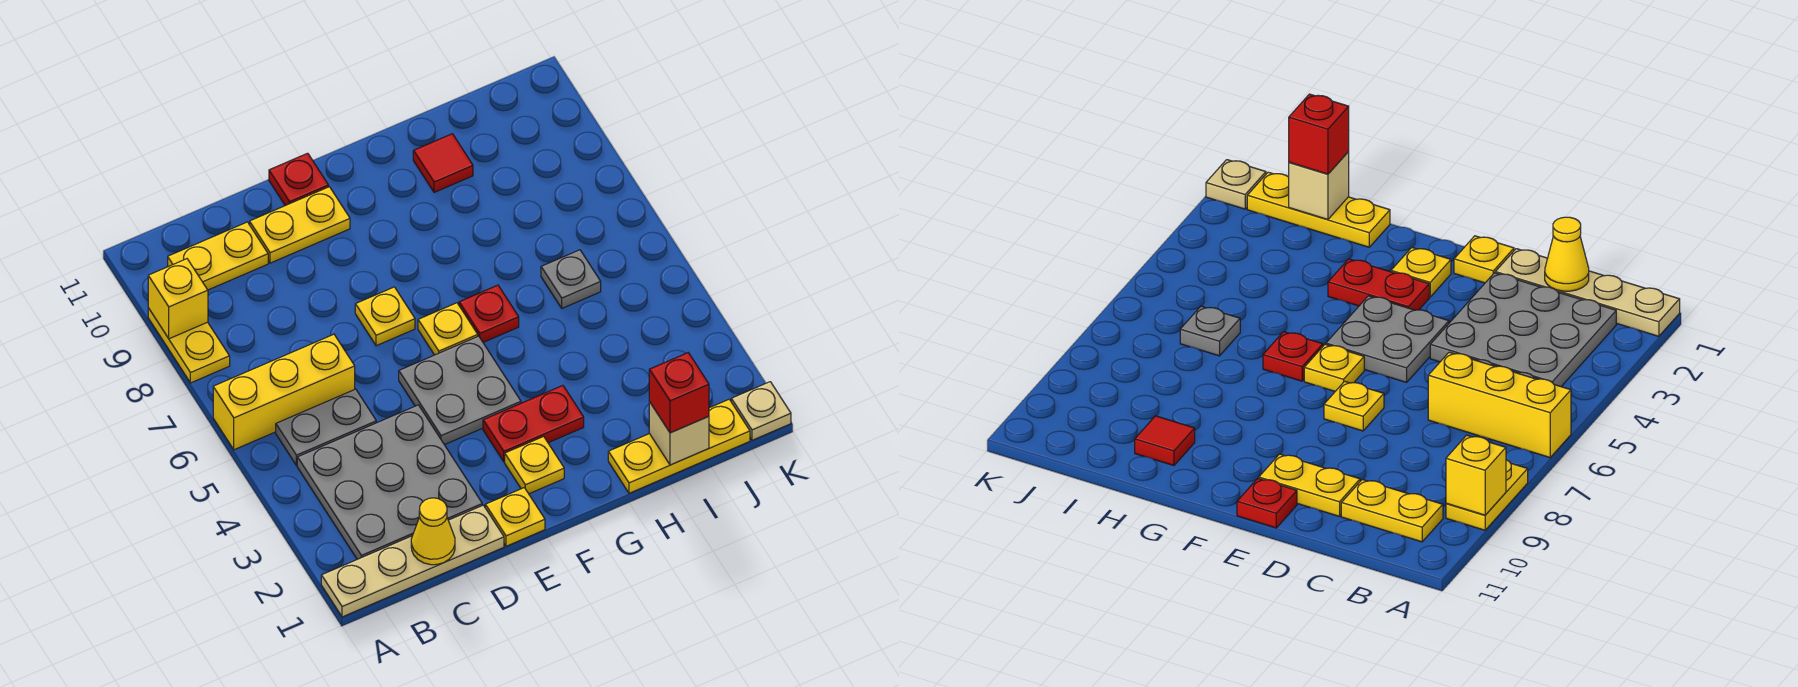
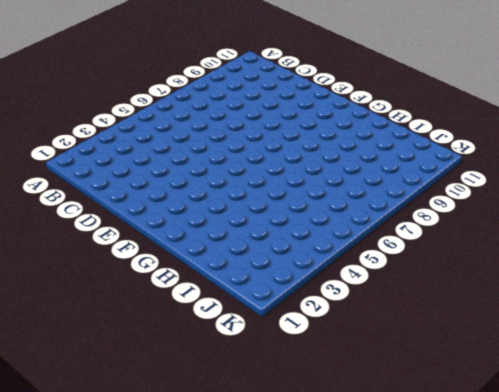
none -> tan plate A1:D1 level 1
none -> yellow brick A6:C6 level 1
none -> yellow plate A8:A9 level 1

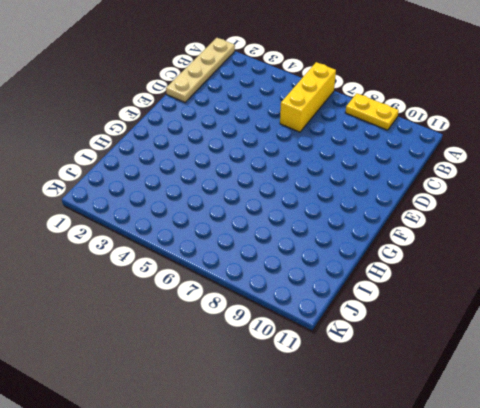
none -> grey plate B2:D4 level 1
none -> grey plate B5:C5 level 1
none -> yellow plate B10:C10 level 1

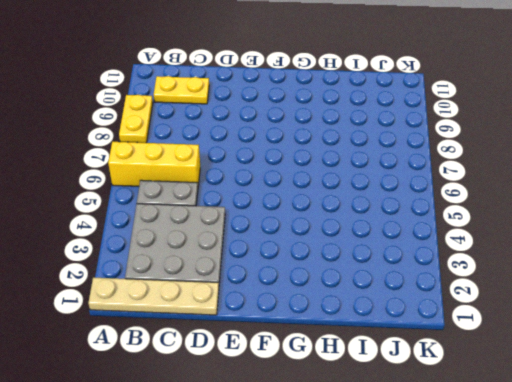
none -> yellow plate D10:E10 level 1
none -> yellow plate E1 level 1
none -> grey plate E4:F5 level 1

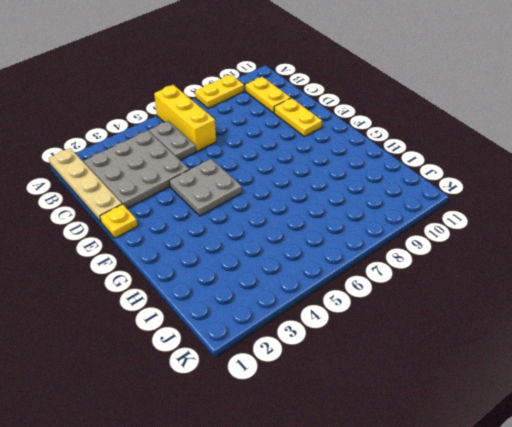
none -> yellow plate E7 level 1
none -> red plate E11 level 1
none -> yellow plate F2 level 1

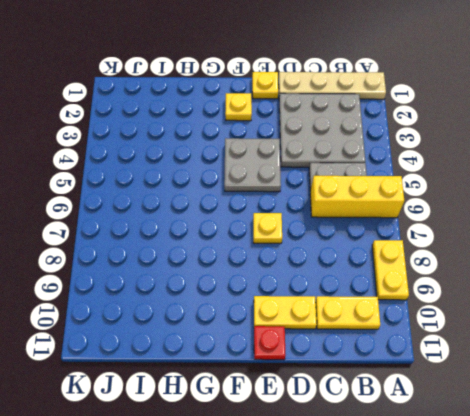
none -> red plate F3:G3 level 1
none -> yellow plate F6 level 1
none -> red plate G6 level 1

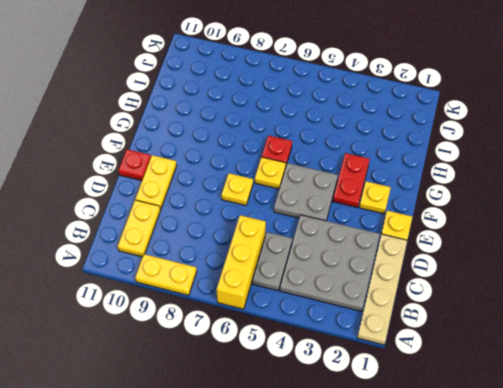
none -> yellow plate H1:J1 level 1
none -> red tile H10 level 1
none -> grey plate I6 level 1

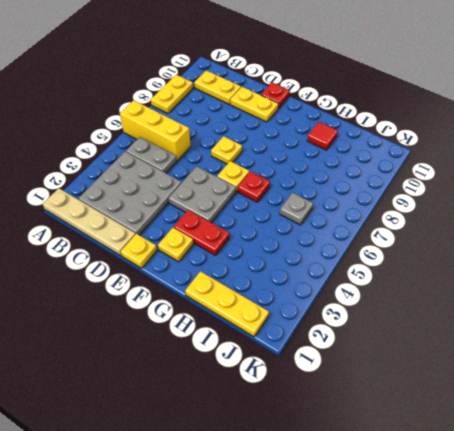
none -> tan plate K1 level 1
none -> yellow brick A9 level 2
none -> yellow cone C1 level 2

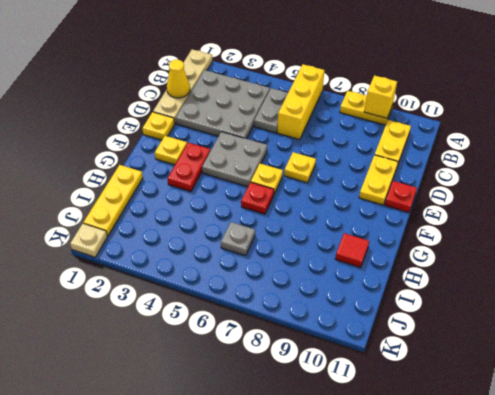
none -> tan brick I1 level 2
none -> red brick I1 level 3

